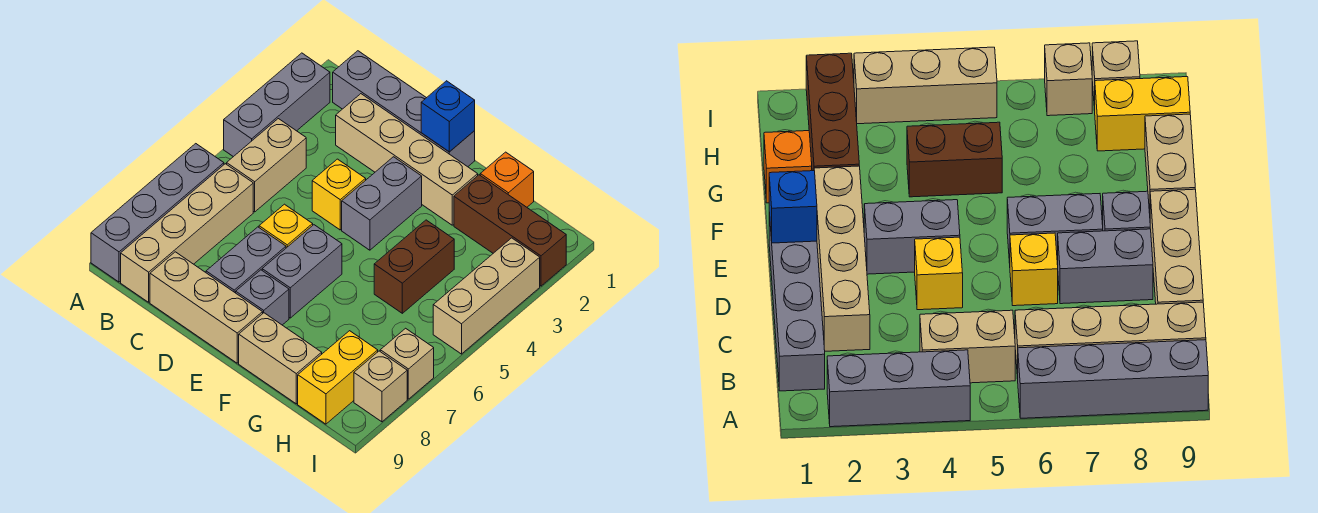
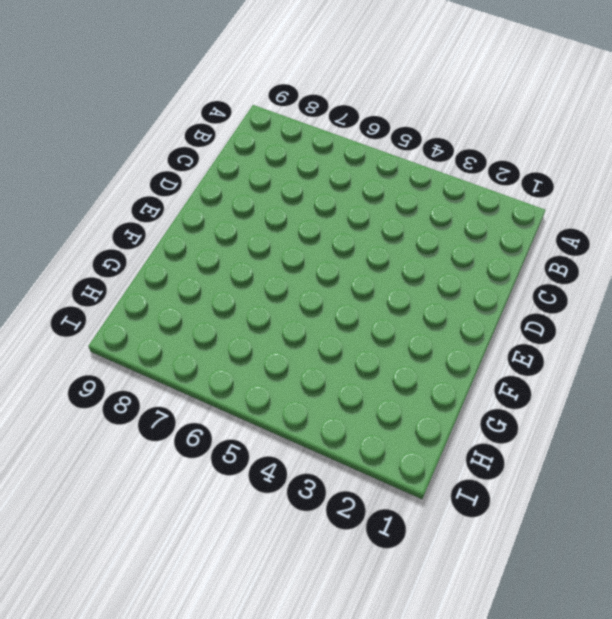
none -> grey brick A2:A4 level 1
none -> grey brick A6:A9 level 1
none -> grey brick B1:E1 level 1

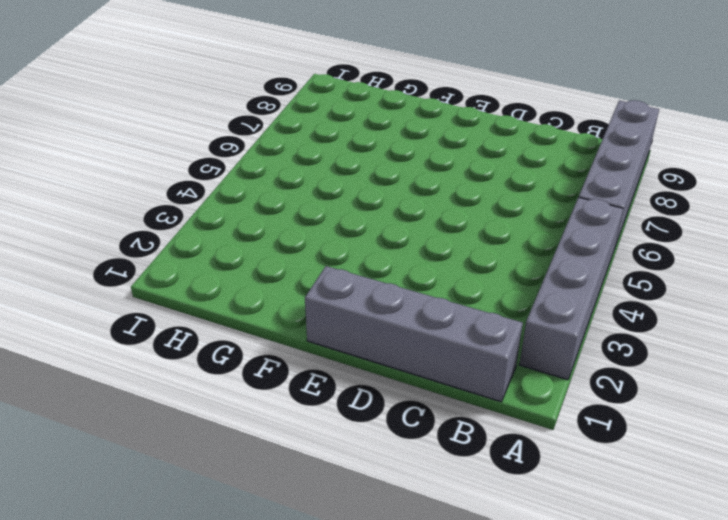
grey brick A2:A5 level 1 -> grey brick A2:A4 level 1
none -> tan brick B4:B5 level 1
none -> tan brick B6:B9 level 1
none -> tan brick C2:F2 level 1

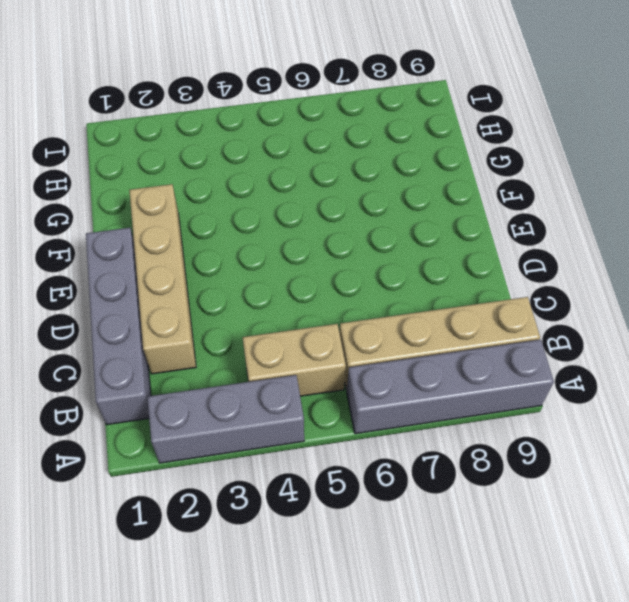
none -> tan brick C9:E9 level 1
none -> yellow brick D4 level 1
none -> yellow brick D6 level 1

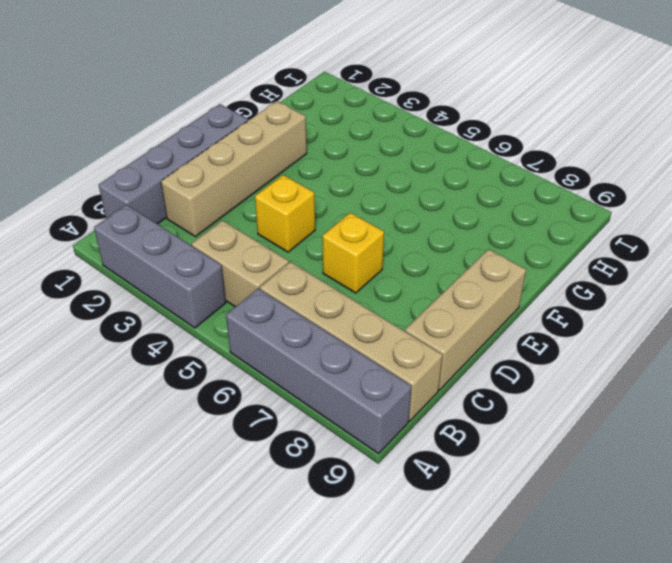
none -> grey brick D7:D8 level 1
none -> grey brick E3:E4 level 1
none -> grey brick E6:E7 level 1

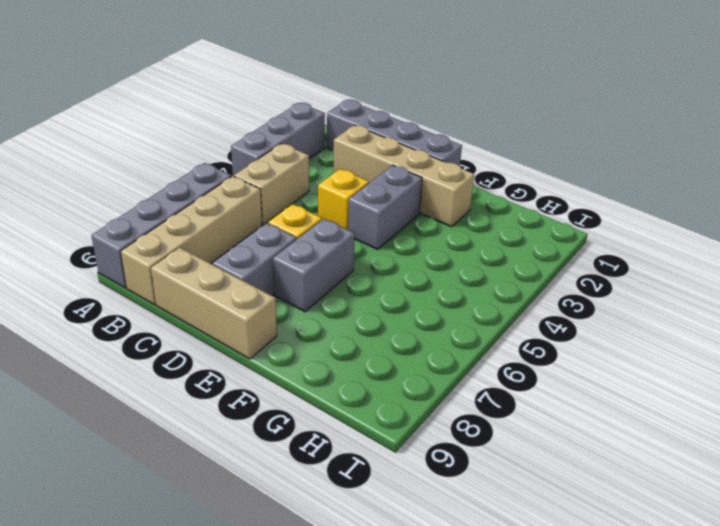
none -> grey brick E8 level 1
none -> tan brick F9:G9 level 1
none -> orange brick G1 level 1

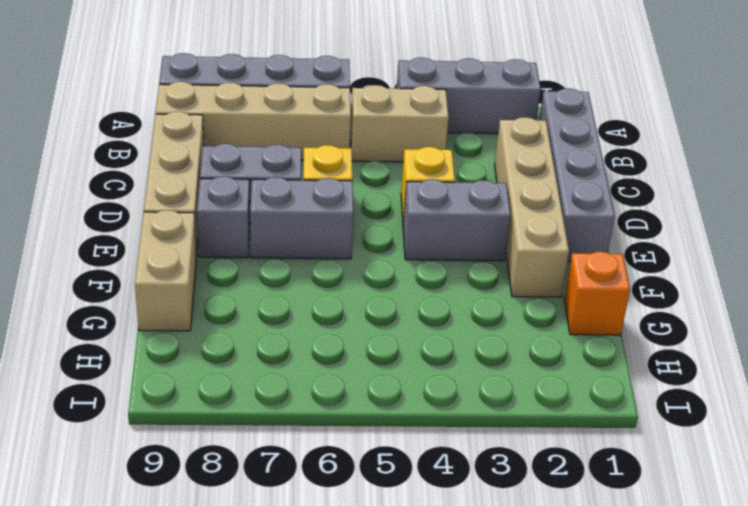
none -> brown brick G2:I2 level 1
none -> brown brick G4:G5 level 1
none -> yellow brick H8:H9 level 1

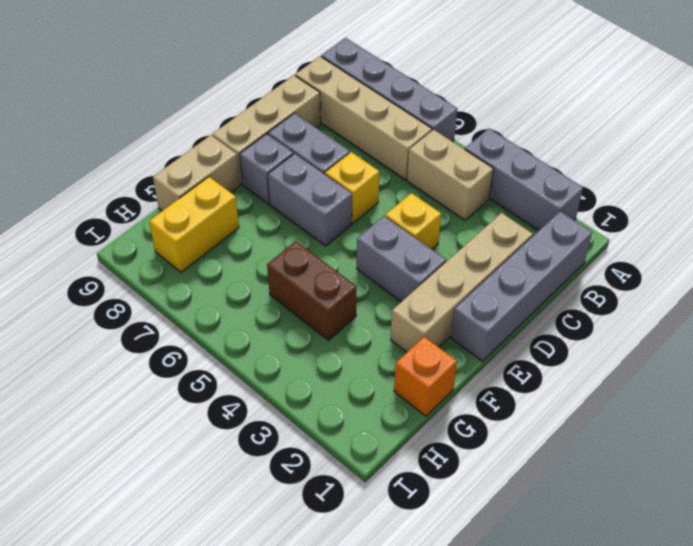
yellow brick G8:H8 level 1 -> yellow brick H8:H9 level 1
none -> brown brick G2:I2 level 1
none -> tan brick I3:I5 level 1
none -> tan brick I7 level 1

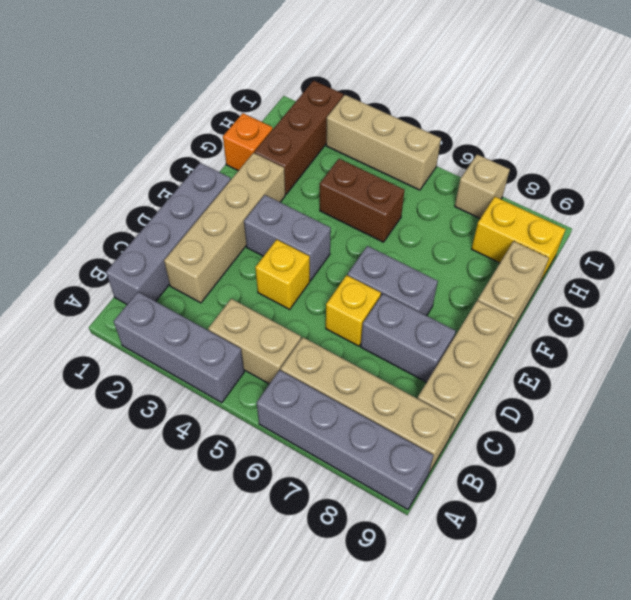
none -> grey brick E8 level 1
none -> tan brick I8 level 1
none -> blue brick E1 level 2

